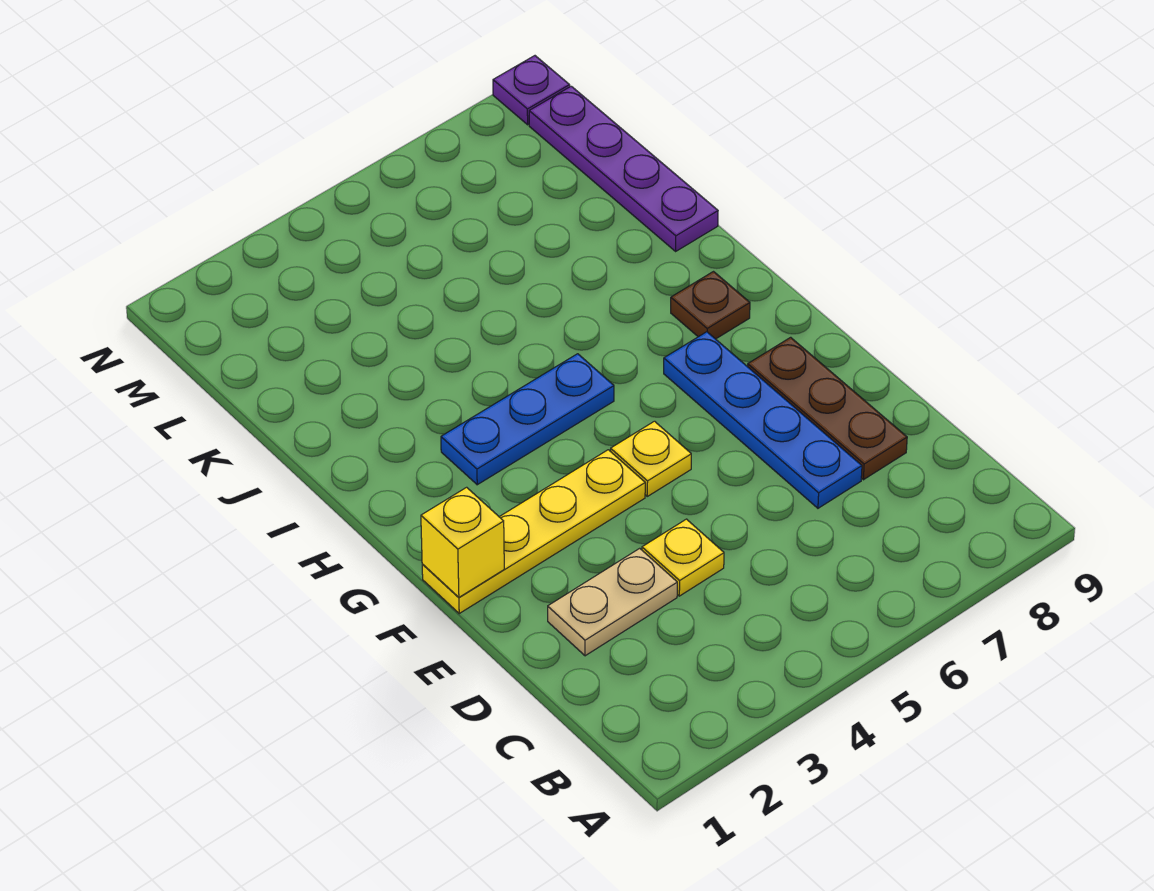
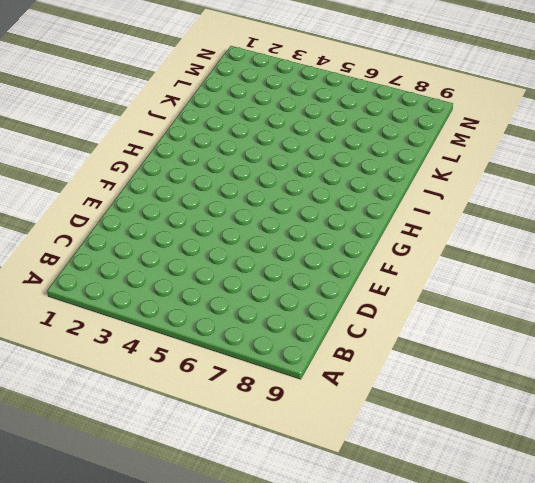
none -> tan plate D2:D3 level 1
none -> yellow plate D4 level 1

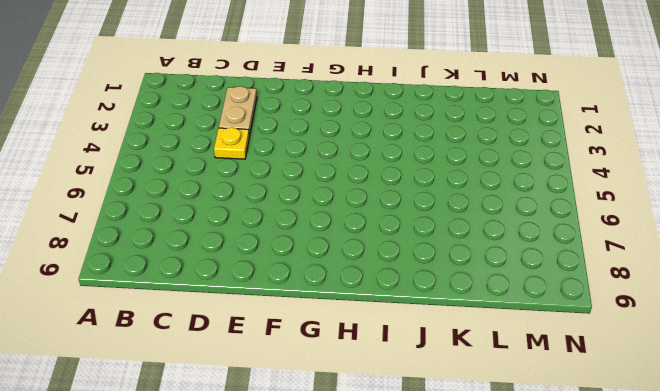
none -> blue plate D7:G7 level 1
none -> brown plate D8:F8 level 1

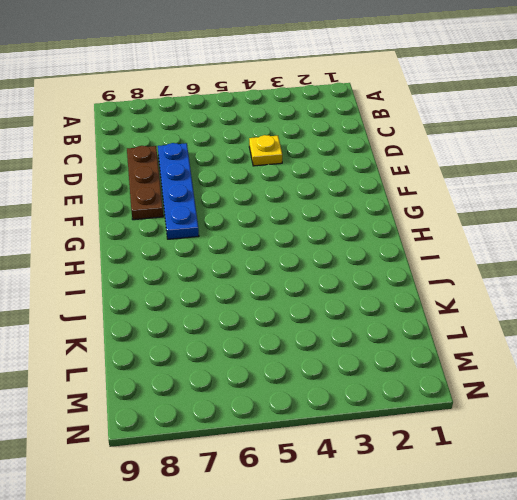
none -> tan plate D2:D3 level 1
none -> yellow plate F1:F4 level 1

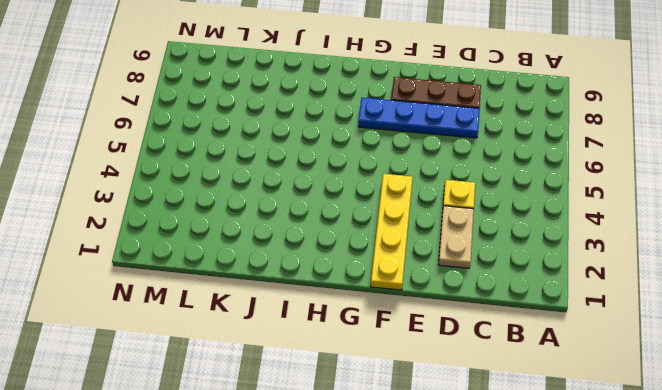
none -> yellow plate F5 level 1
none -> blue plate H3:H5 level 1

